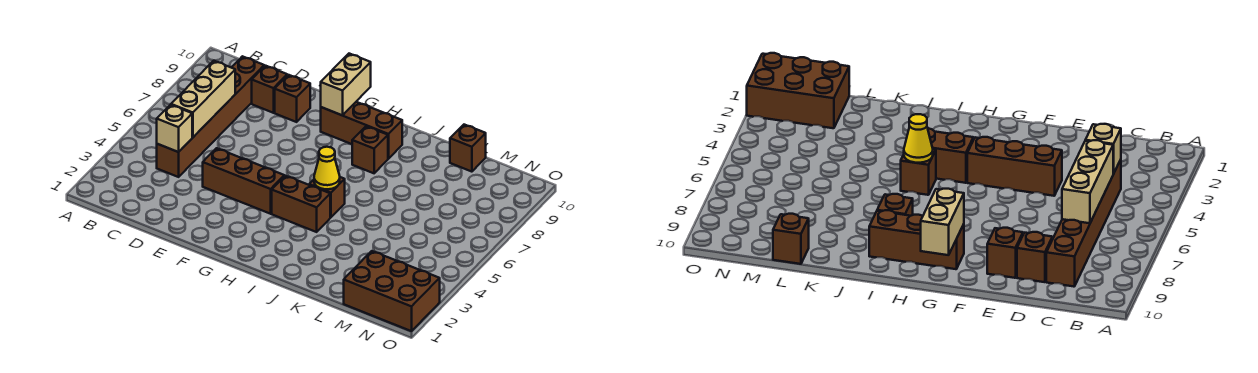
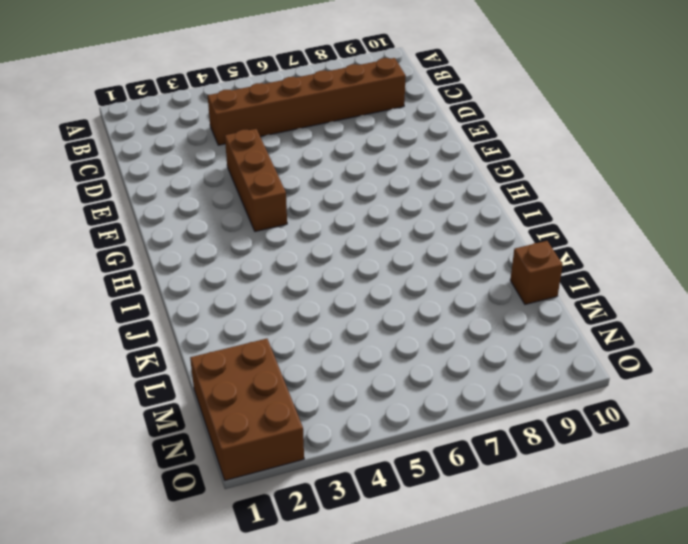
none -> brown brick D9 level 1
none -> brown brick E9 level 1
none -> brown brick G9:I9 level 1

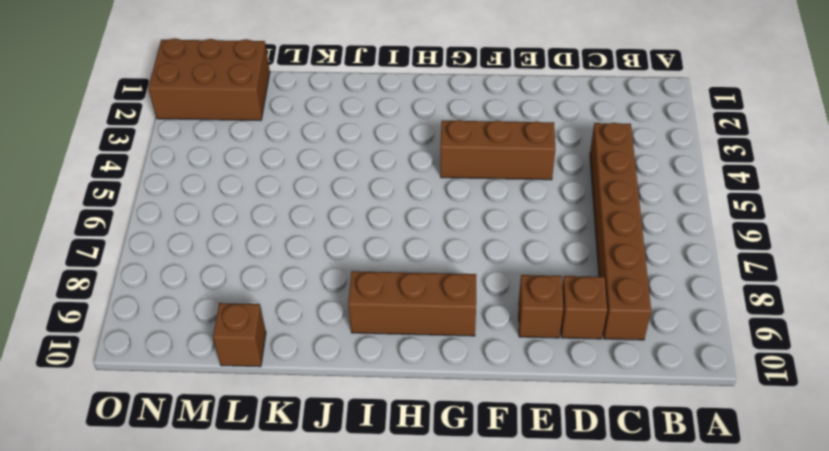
none -> brown brick H4:I4 level 1
none -> brown brick I5 level 1
none -> brown brick I8 level 1

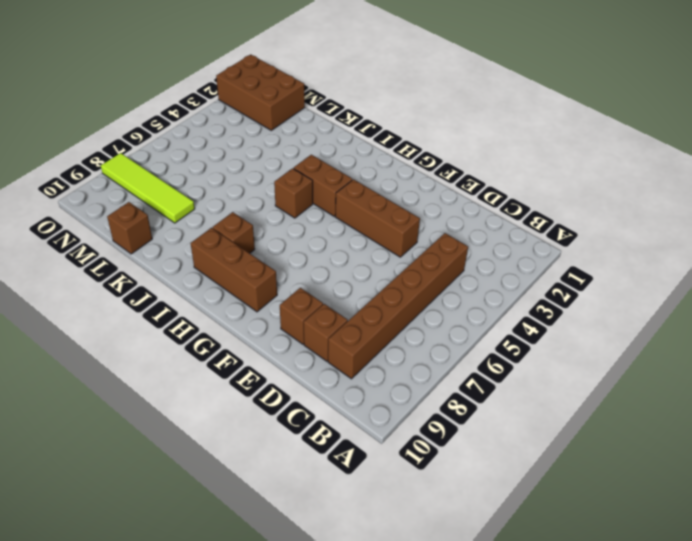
lime tile L8:O8 level 1 -> none
none -> tan brick C4 level 2
none -> tan brick C5:C7 level 2
none -> tan brick G9:G10 level 2

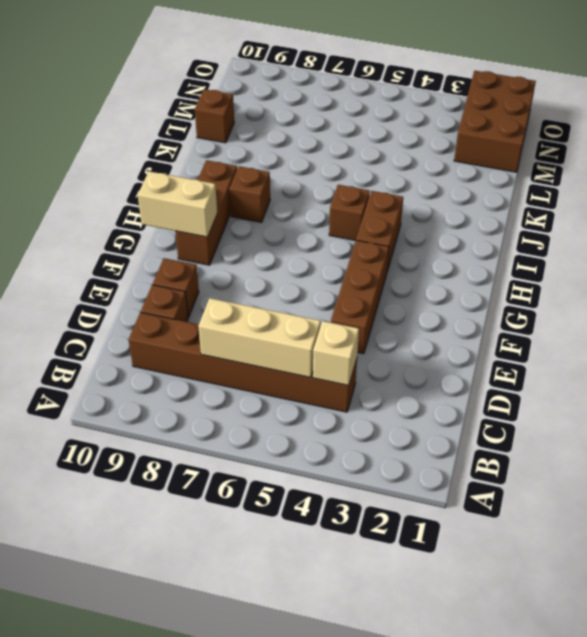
none -> yellow cone I5 level 2

